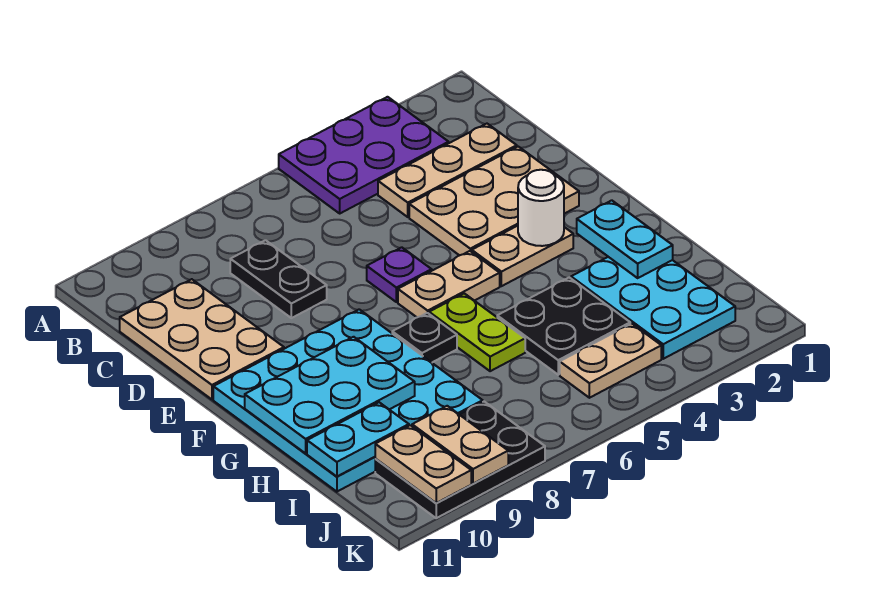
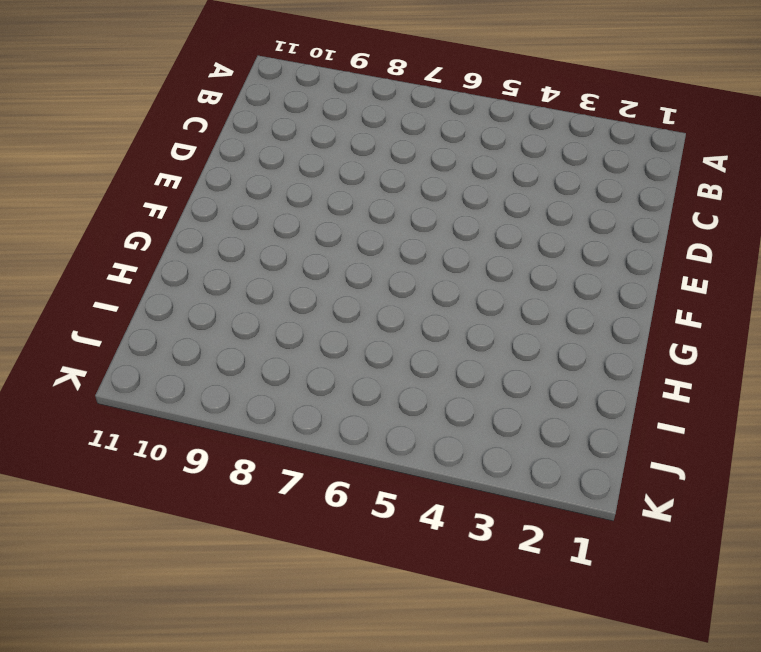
none -> purple plate A3:B5 level 1
none -> tan plate C2:C4 level 1
none -> black plate C8:D8 level 1

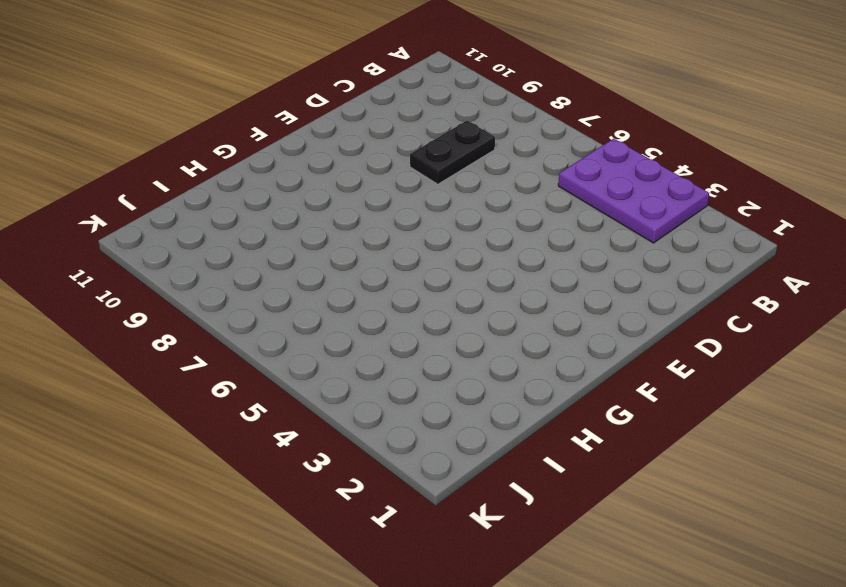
none -> tan plate C2:C4 level 1
none -> tan plate C10:E11 level 1
none -> tan plate D2:E4 level 1

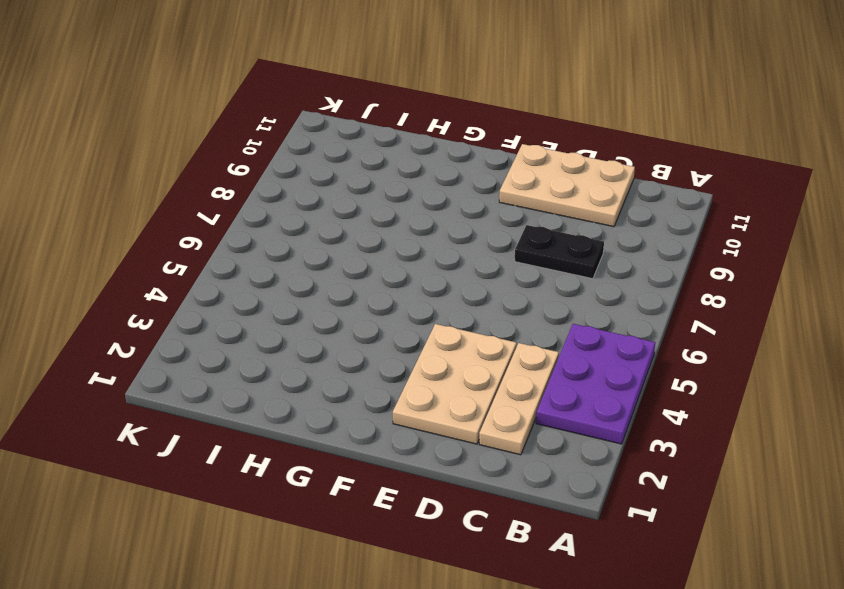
none -> purple plate E6 level 1
none -> tan plate F3:F4 level 1
none -> tan plate F5:F6 level 1

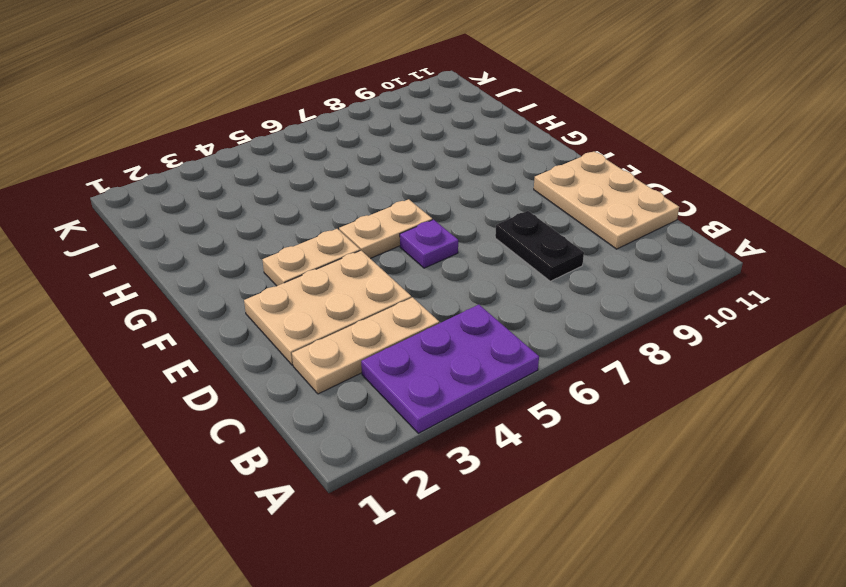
none -> cyan plate F8:I11 level 1
none -> lime plate G6:H6 level 1
none -> black plate G7 level 1

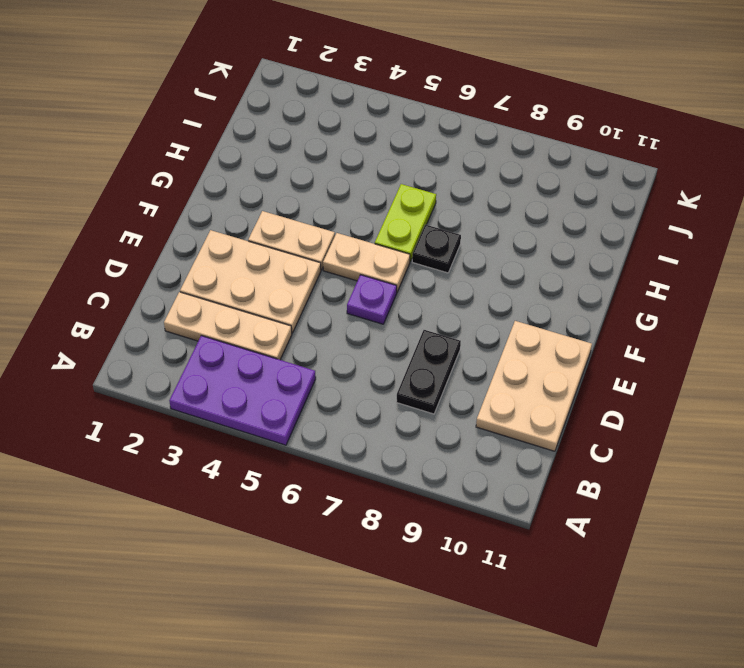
none -> cyan plate F8:I11 level 1
none -> cyan plate H2:J3 level 1
none -> black plate H4:I5 level 1

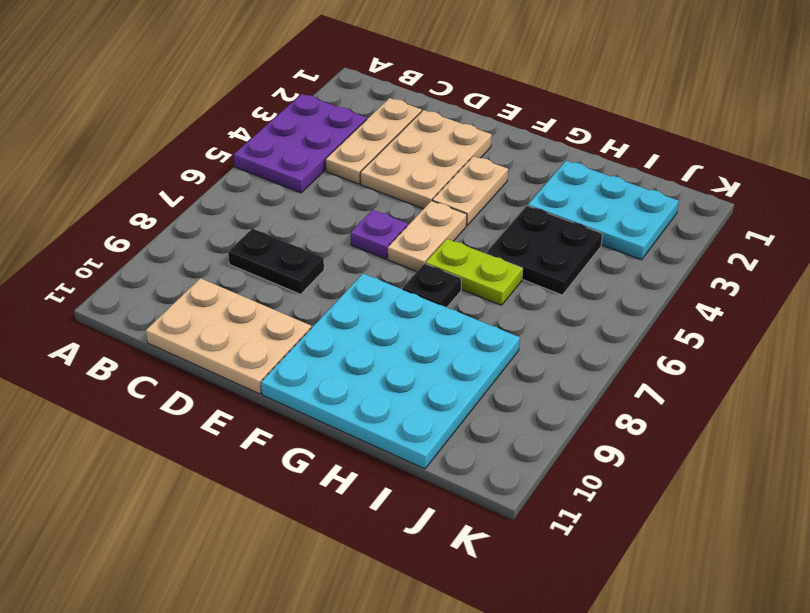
none -> tan plate J4:J5 level 1
none -> black plate J8:K10 level 1
none -> white round brick F3 level 2

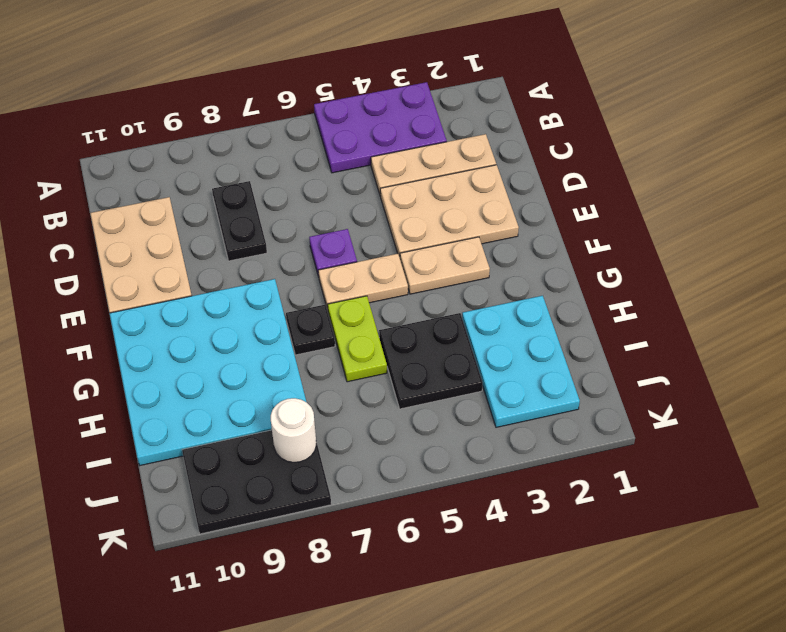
white round brick J8 level 2 -> white round brick F3 level 2
none -> tan plate J4:J5 level 1
none -> cyan plate G2:H2 level 2
none -> cyan plate G9:H11 level 2

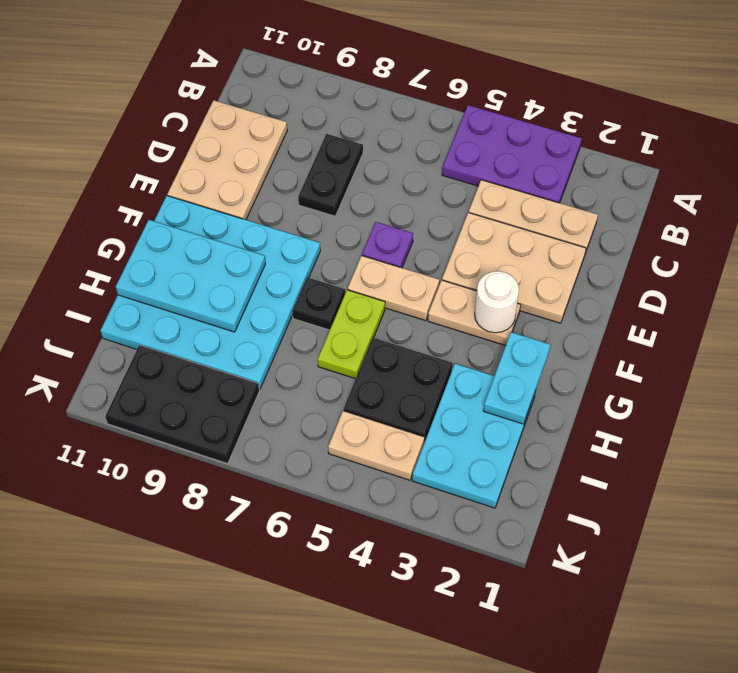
none -> cyan plate I10:I11 level 2
none -> tan plate J9:K9 level 2
none -> tan plate J10:K10 level 2

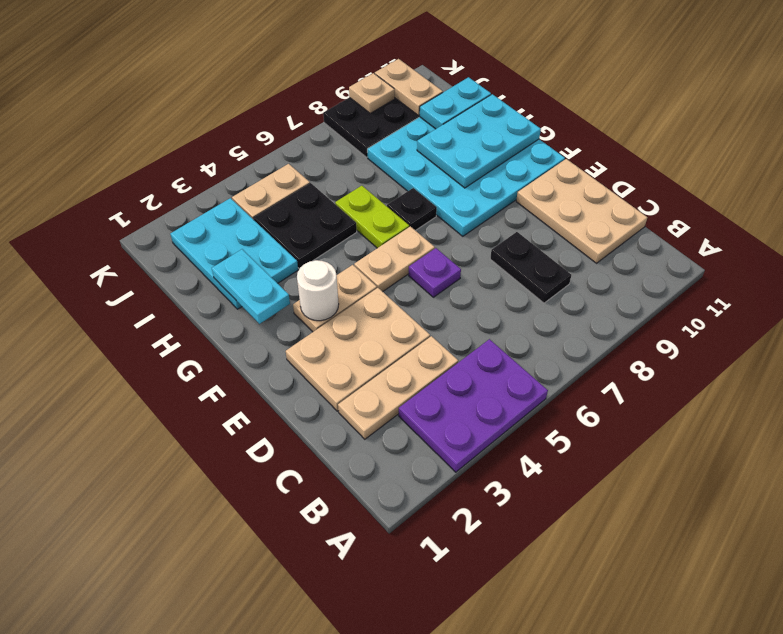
tan plate K9 level 2 -> tan plate J9:K9 level 2

